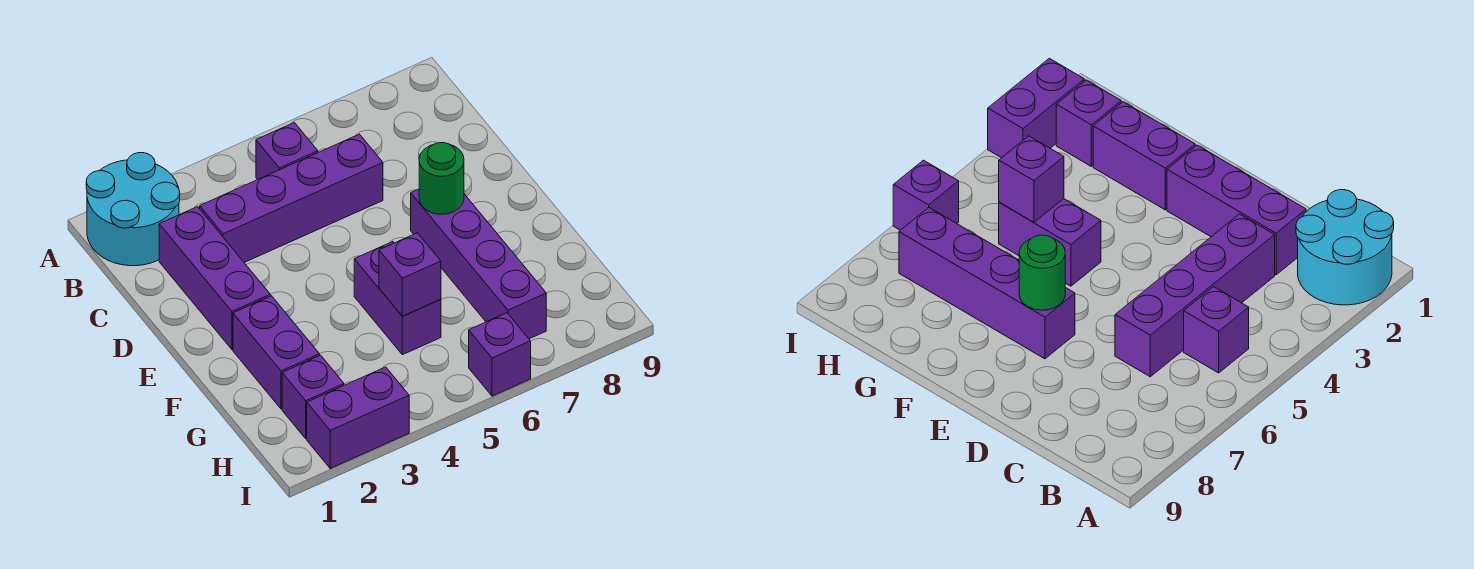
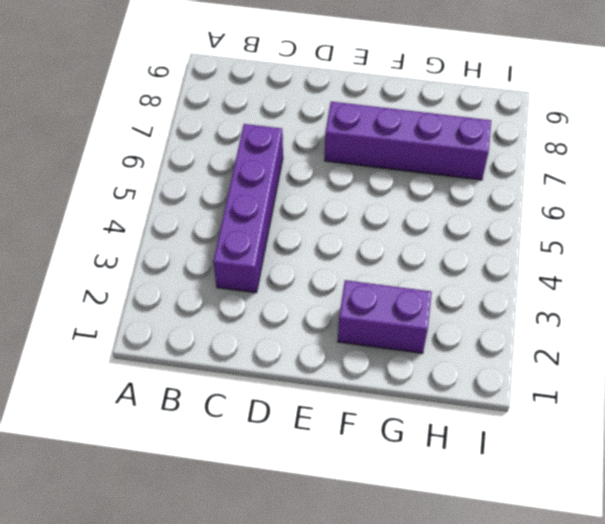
none -> cyan round brick A1:B2 level 1
none -> purple brick B5 level 1
none -> purple brick C2:E2 level 1

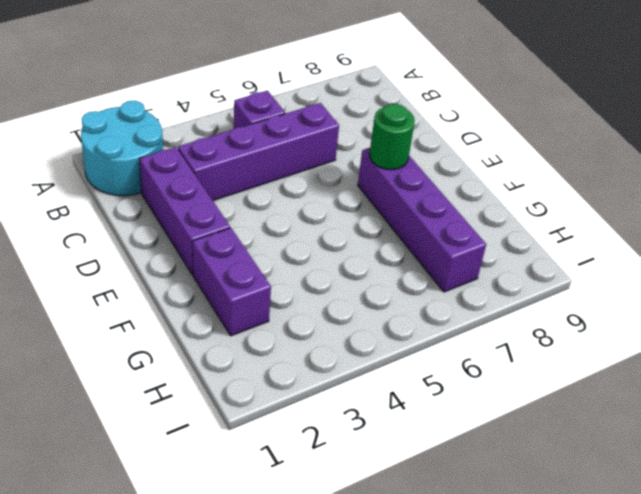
none -> purple brick F5:G5 level 1
none -> purple brick H2 level 1
none -> purple brick I2:I3 level 1

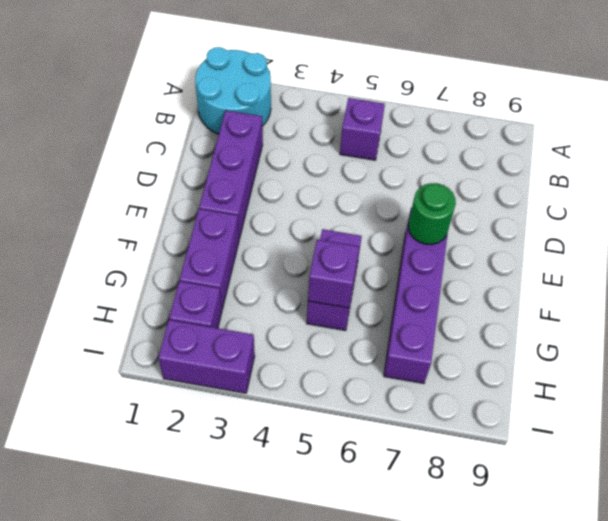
none -> purple brick C3:C6 level 1
none -> purple brick I6 level 1

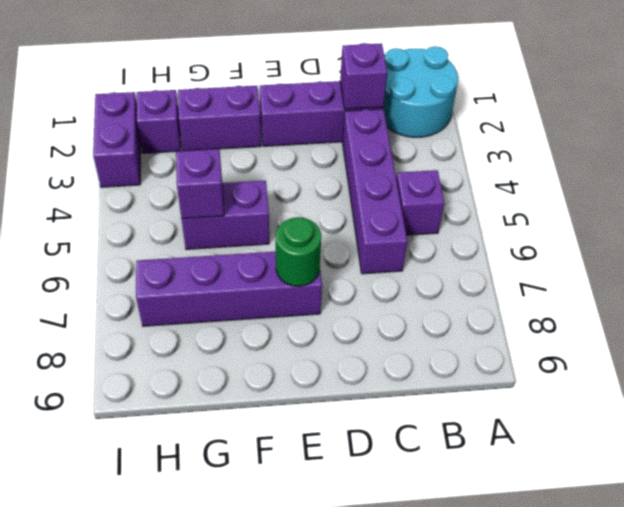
purple brick C2 level 2 -> purple brick I6 level 1

